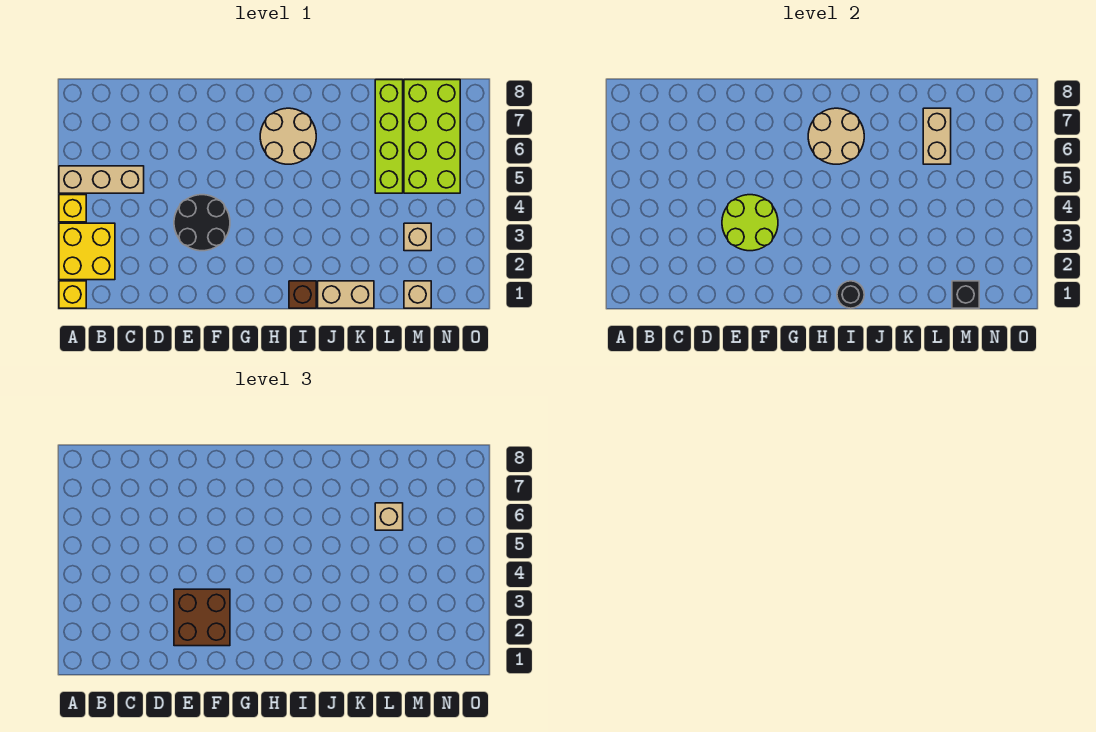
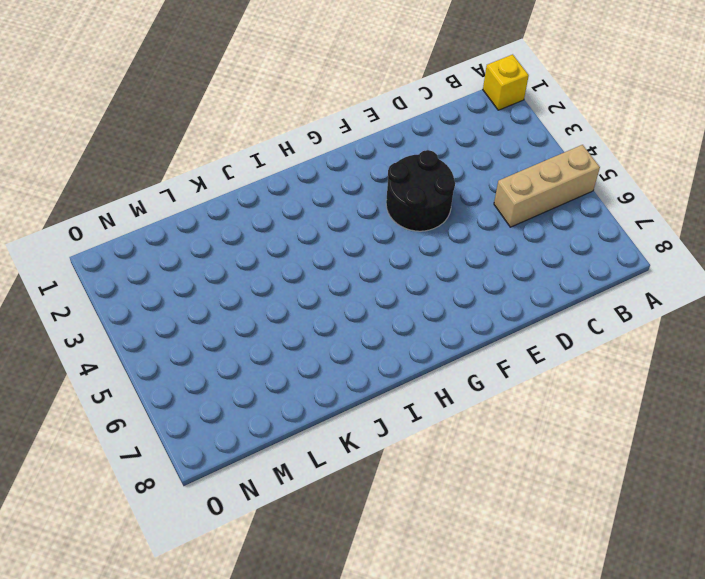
none -> yellow brick A2:B3 level 1
none -> yellow brick A4 level 1
none -> tan round brick H6:I7 level 1

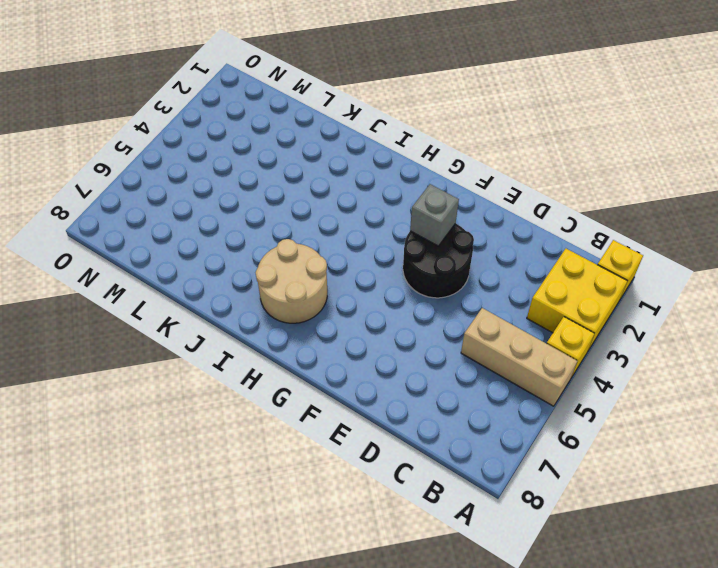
grey brick F3 level 2 -> lime round brick E3:F4 level 2
none -> brown brick I1 level 1
none -> tan brick J1:K1 level 1
none -> lime brick L5:L8 level 1

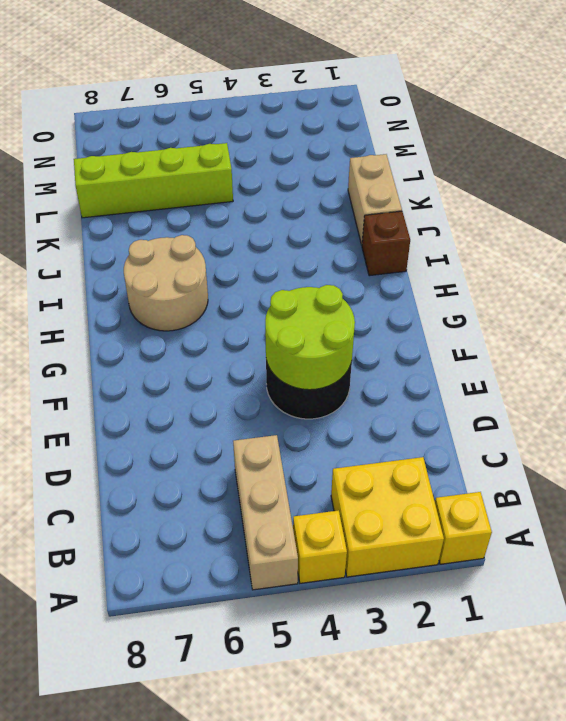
none -> tan brick M1 level 1
none -> tan brick M3 level 1
none -> lime brick M5:N8 level 1

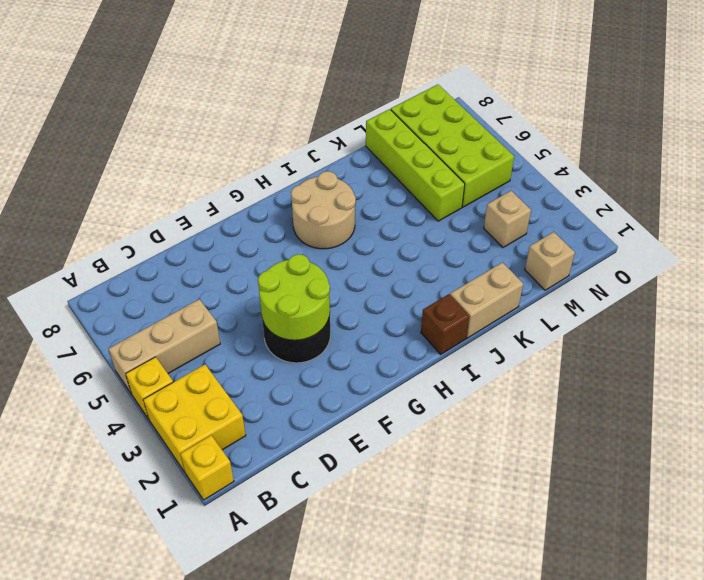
none -> tan round brick H6:I7 level 2
none -> black round brick I1 level 2
none -> tan brick L6:L7 level 2

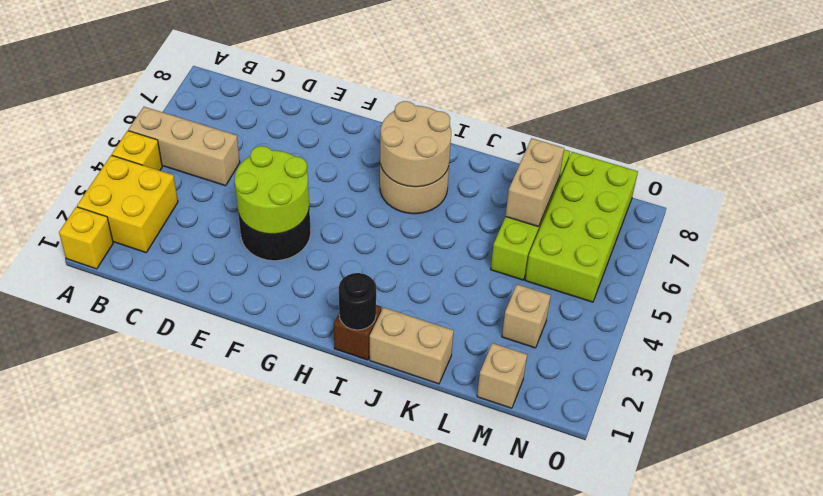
none -> black brick M1 level 2
none -> brown brick E2:F3 level 3
none -> tan brick L6 level 3

